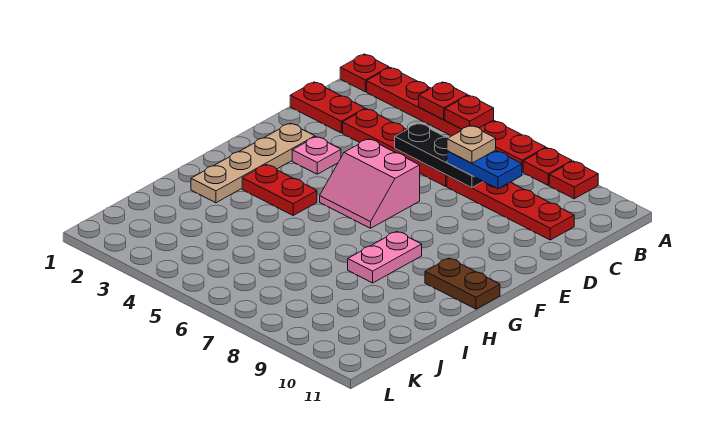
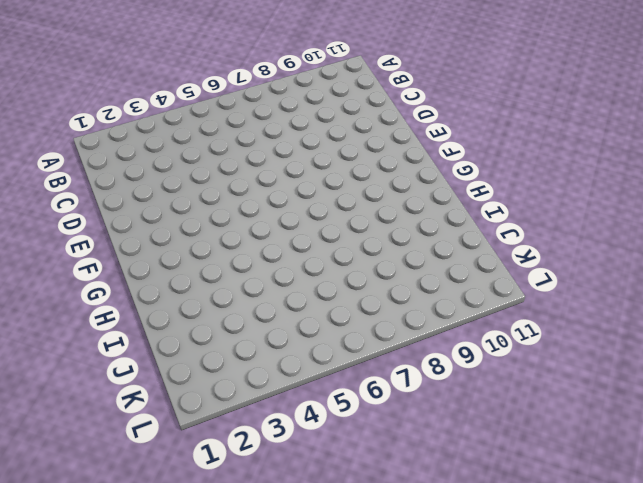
none -> red plate A1 level 1
none -> red plate A2:A7 level 1
none -> red plate A8 level 1

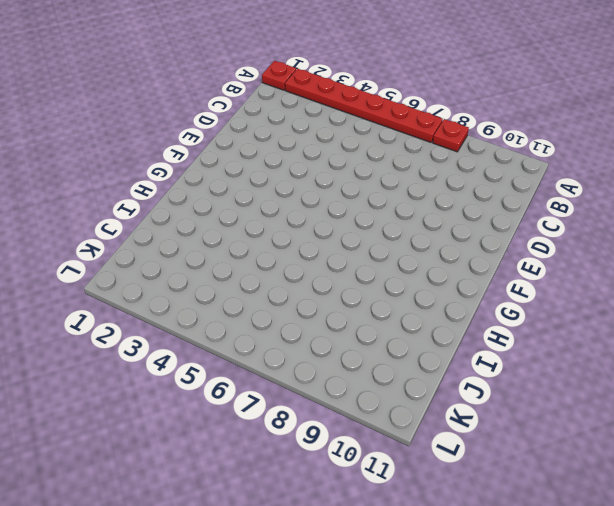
none -> red plate A9 level 1
none -> red plate C1:C2 level 1
none -> red plate C3:C6 level 1

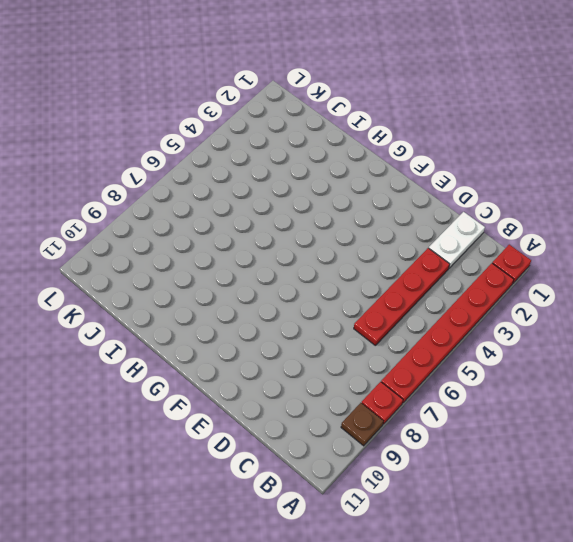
brown plate A9 level 1 -> red plate A9 level 1
white plate C1:C2 level 1 -> red plate C1:C2 level 1
none -> red plate C7:C10 level 1
none -> tan plate E2:H2 level 1
none -> pink plate E3 level 1

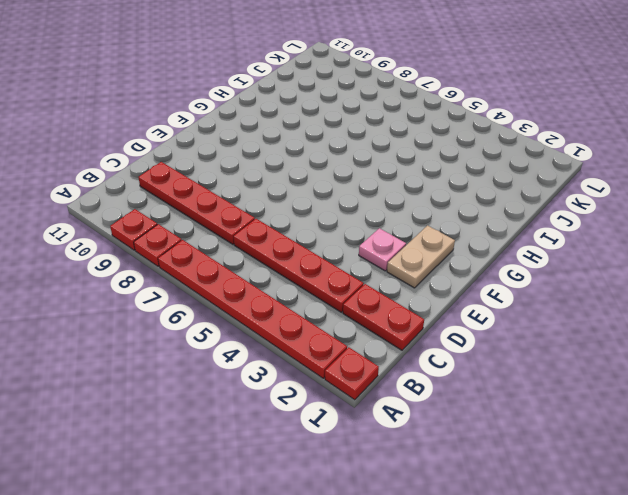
tan plate E2:F2 level 1 -> tan plate E2:H2 level 1
none -> pink slope E5:F6 level 1 top E
none -> red plate G3:G4 level 1
none -> pink plate G8:H8 level 1

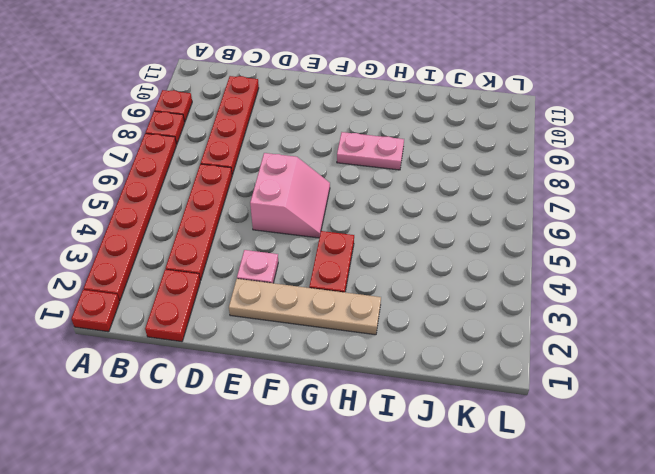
none -> brown plate G10:G11 level 1
none -> red plate A4 level 2
none -> red plate A5 level 2

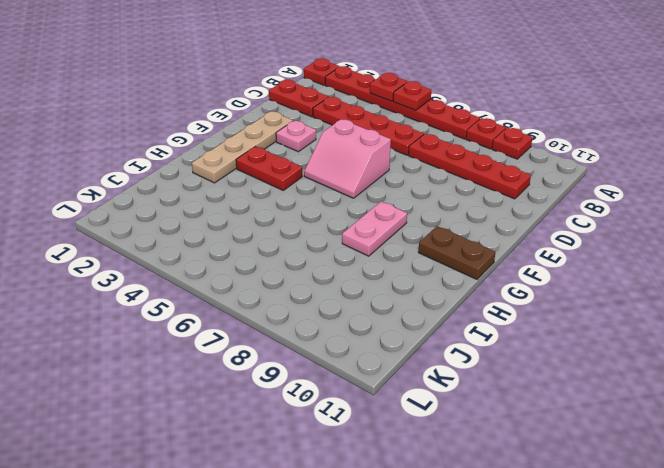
none -> black plate C5:C7 level 2
none -> blue plate C7:C8 level 3
none -> tan plate C7 level 4

